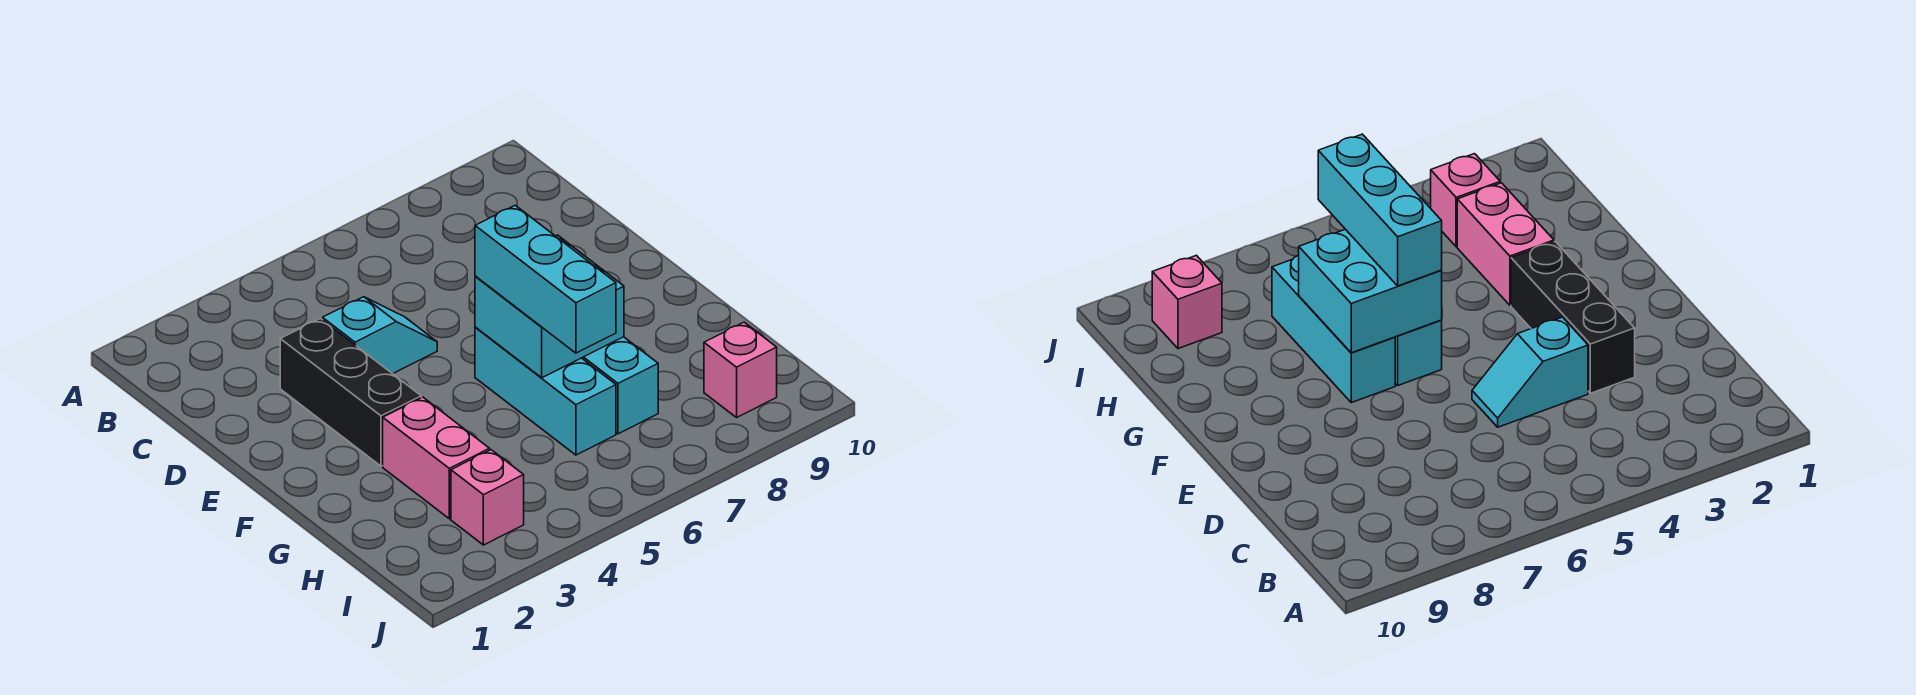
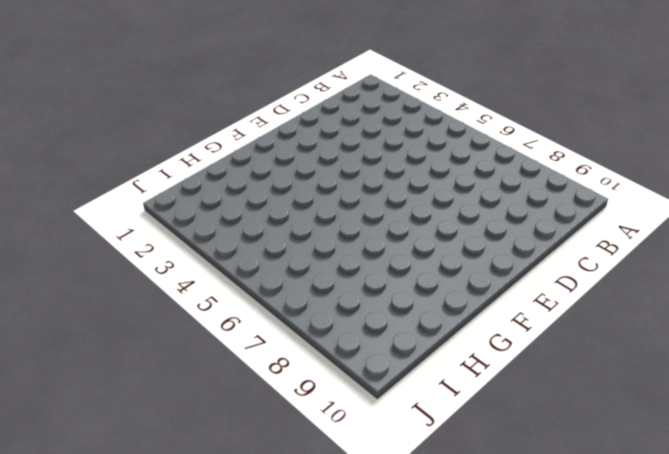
none -> black brick D3:F3 level 1
none -> cyan slope D4:D5 level 1 top 4

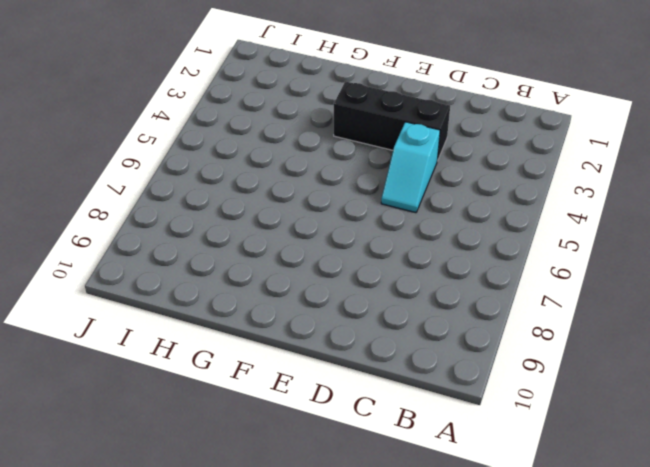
none -> cyan brick F6:H6 level 1
none -> cyan brick F7:H7 level 1

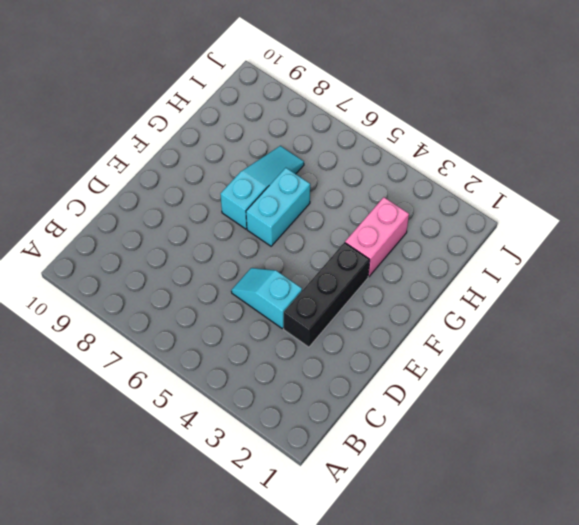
cyan brick F6:G6 level 1 -> cyan brick F6:H6 level 1
cyan slope F7:H7 level 1 top F -> cyan brick F7:H7 level 1
none -> pink brick I3 level 1
none -> pink brick I9 level 1

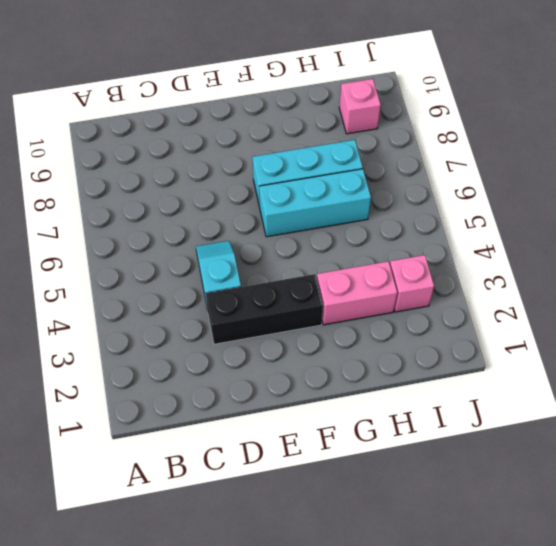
none -> cyan brick F6:G7 level 2
none -> cyan brick F6:H6 level 3

